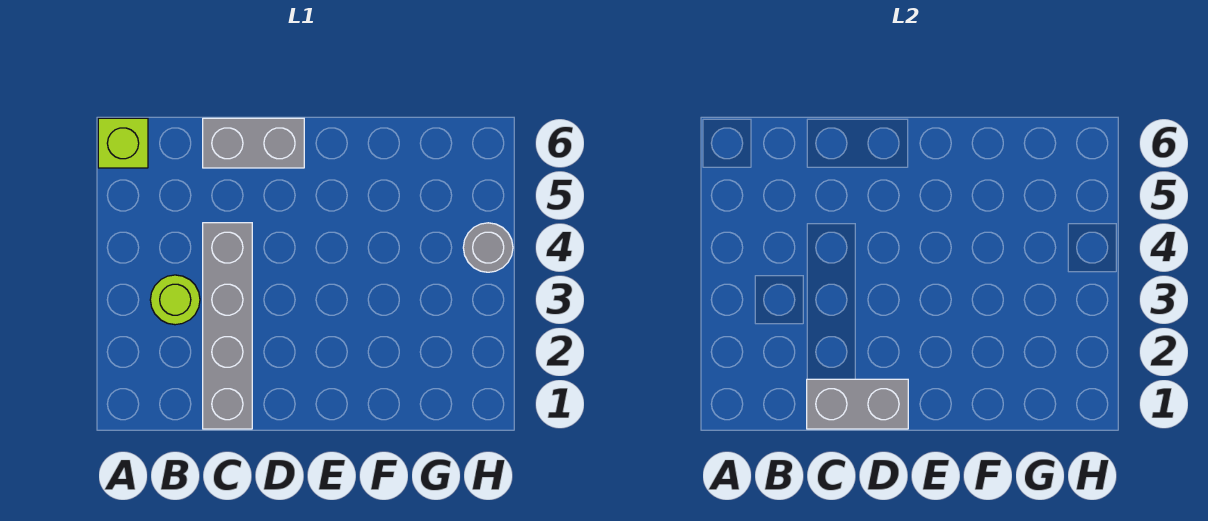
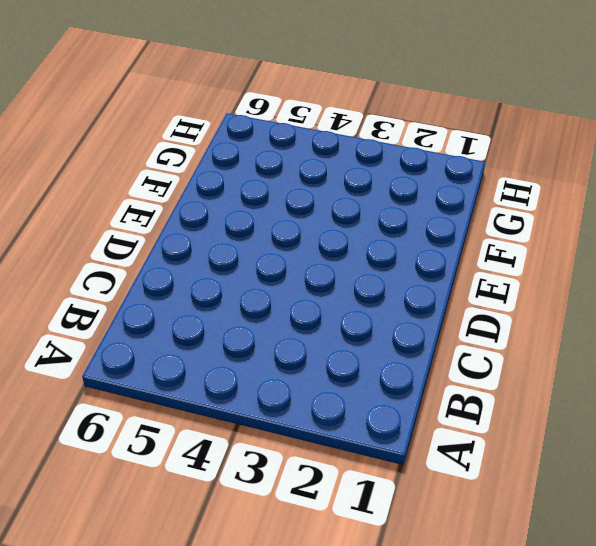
none -> lime brick A6 level 1
none -> lime round brick B3 level 1

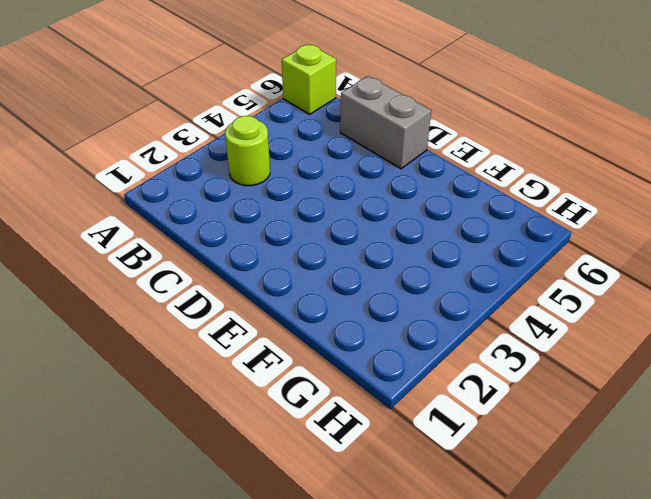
none -> grey brick C1:C4 level 1
none -> grey round brick H4 level 1

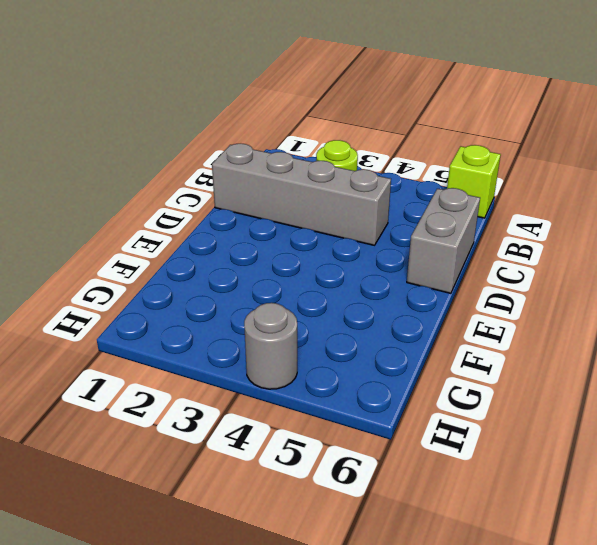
none -> grey brick C1:D1 level 2

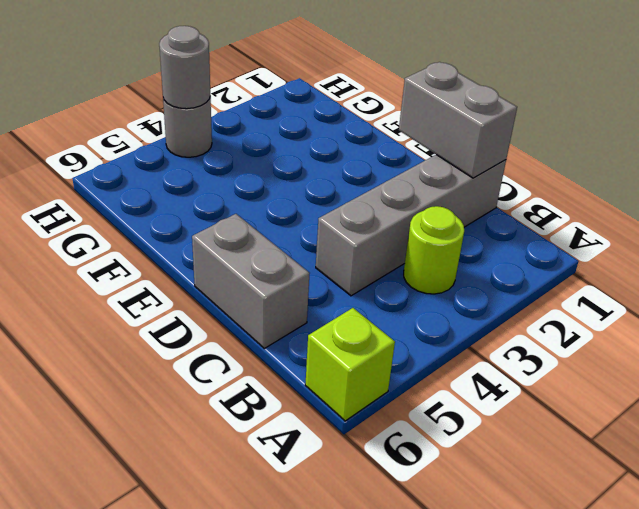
grey round brick H4 level 2 -> none

